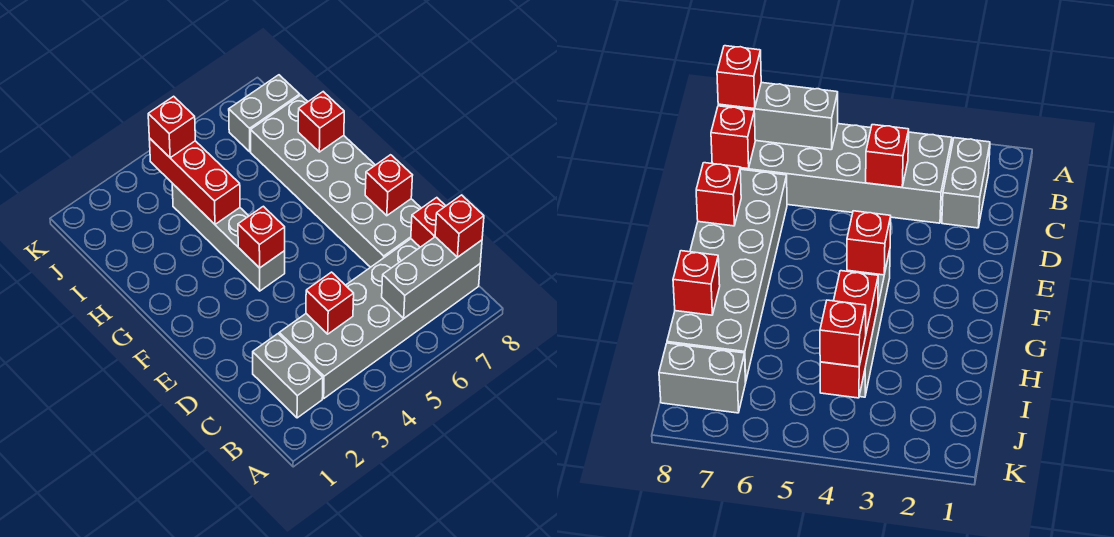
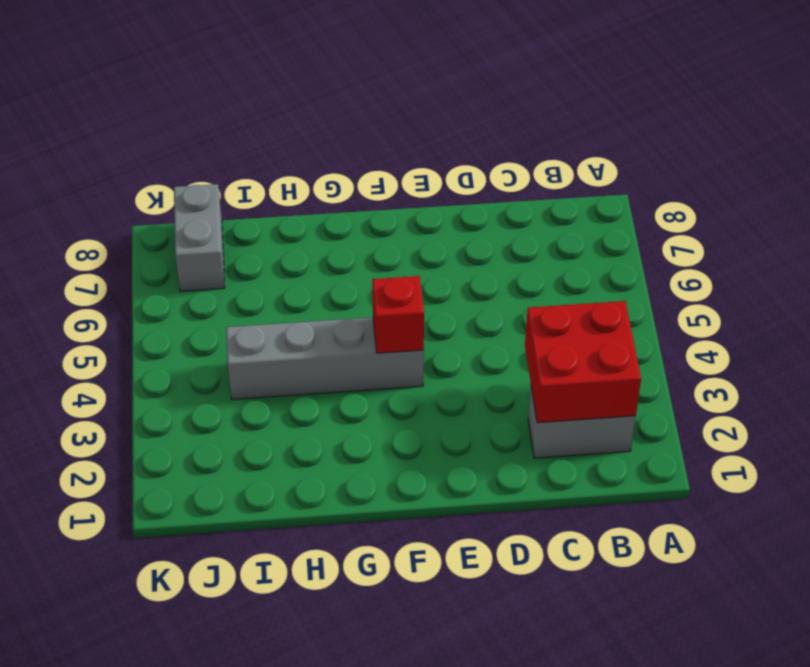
red brick B2:C3 level 2 -> none
none -> grey brick B3:C8 level 1
none -> grey brick D7:I8 level 1
none -> grey brick B6:B8 level 2

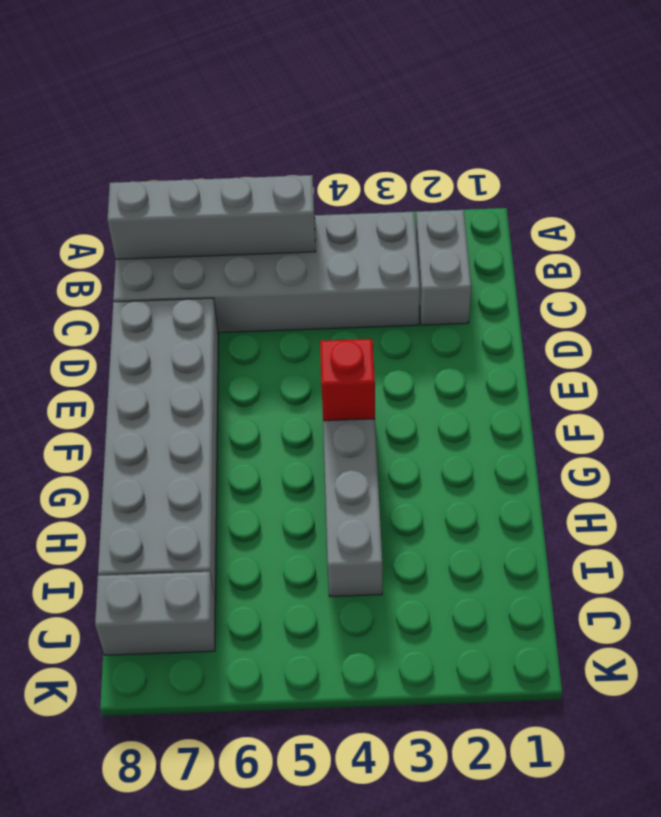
grey brick B5:B8 level 2 -> grey brick B6:B8 level 2
none -> red brick C4 level 2
none -> red brick C8 level 2
none -> red brick E8 level 2

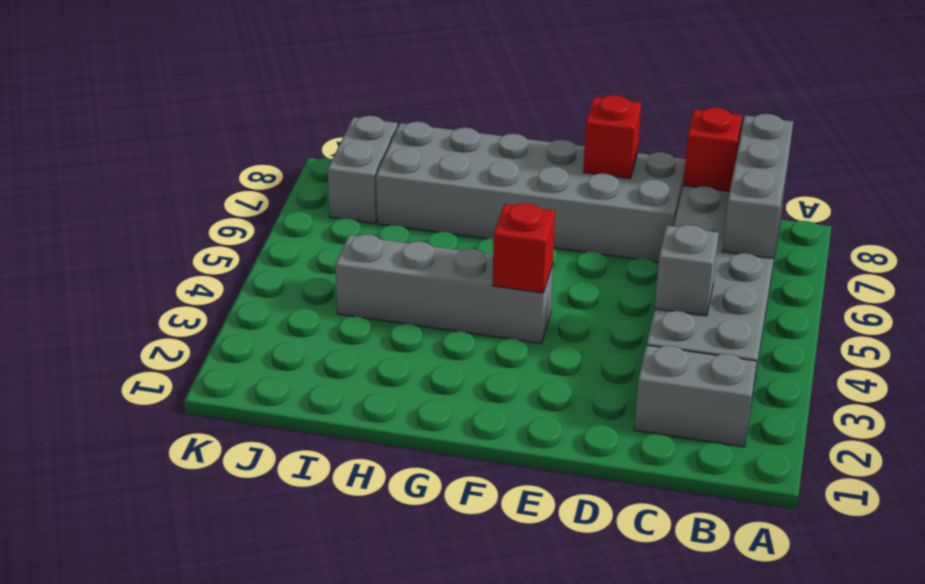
grey brick C4 level 2 -> red brick C4 level 2
none -> red brick H4:J4 level 2
none -> red brick H8 level 2
none -> red brick B8 level 3

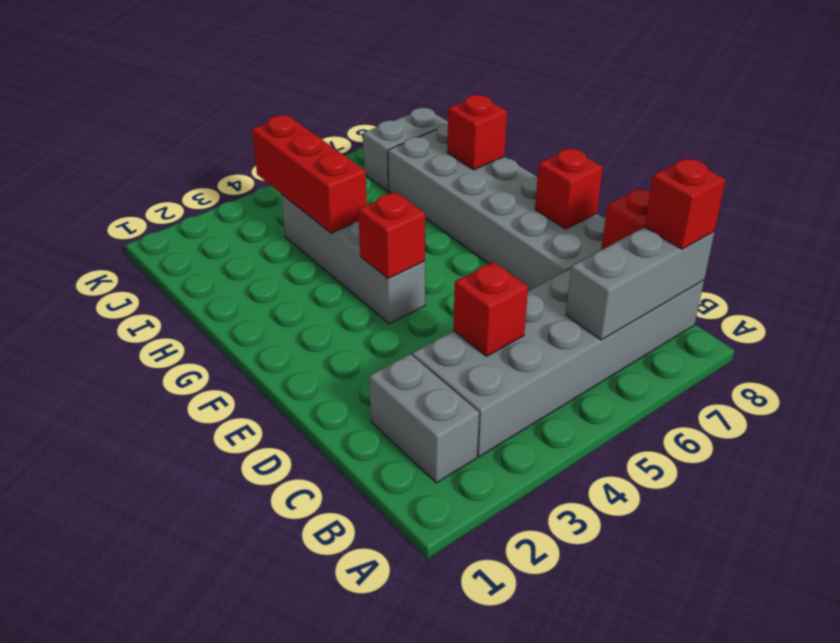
none -> red brick J4 level 3

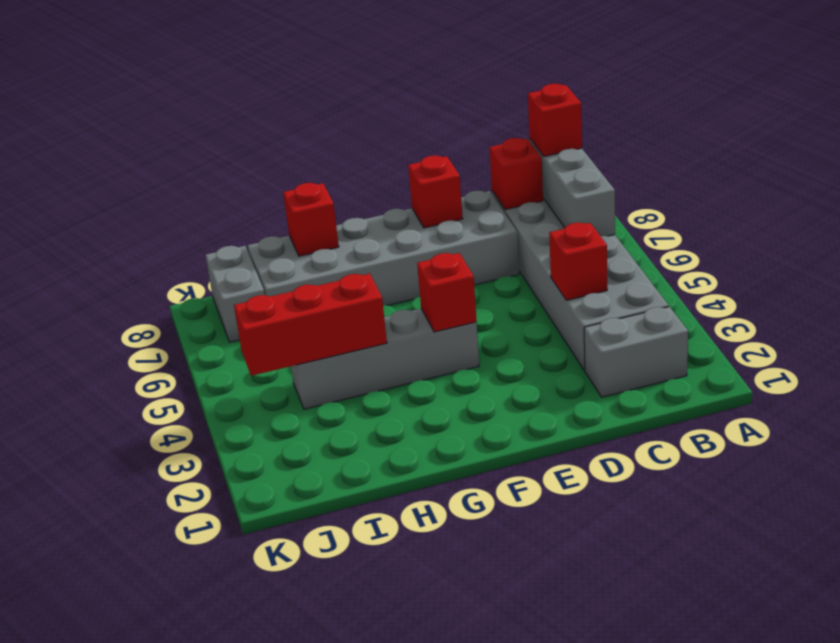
none -> red brick J4 level 3

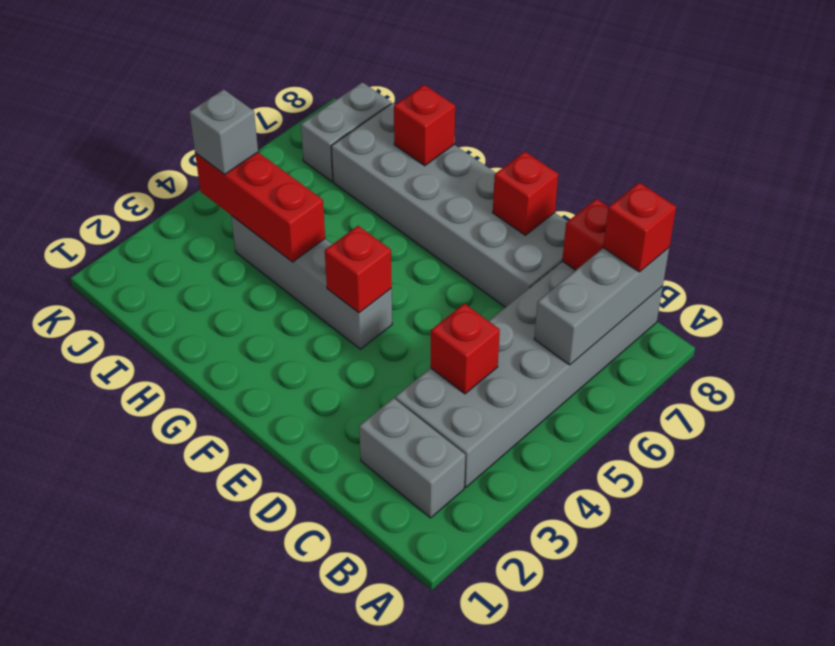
grey brick J4 level 3 -> red brick J4 level 3

